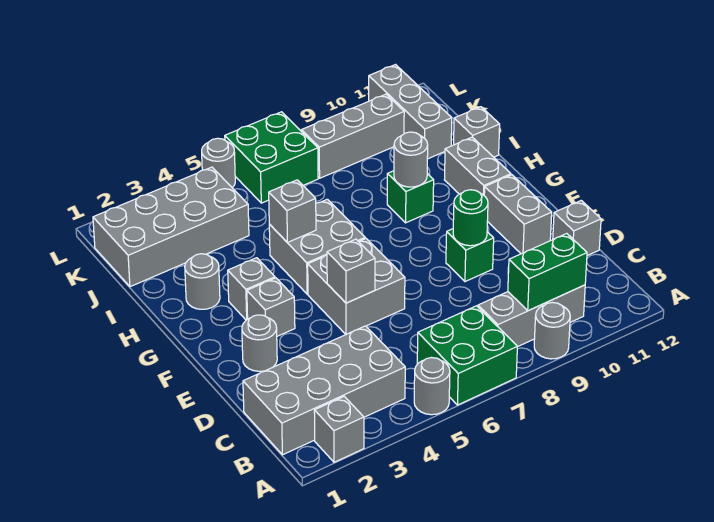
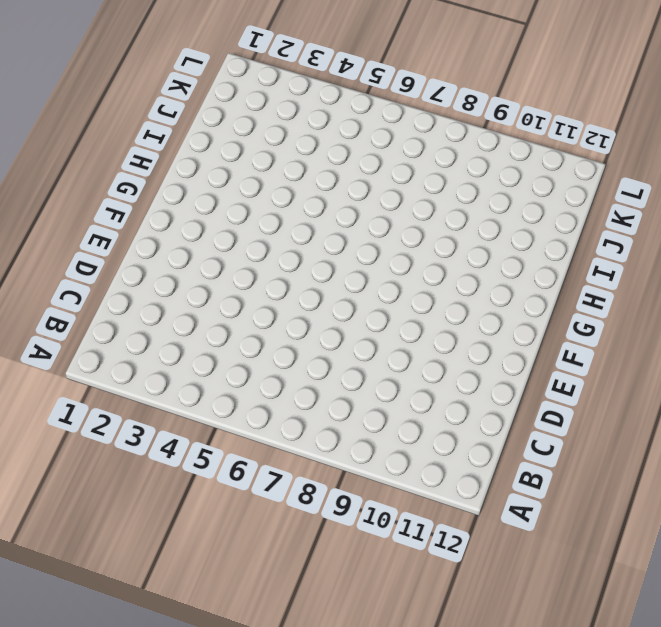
none -> grey brick A2 level 1
none -> grey round brick A5 level 1
none -> green brick A6:B7 level 1

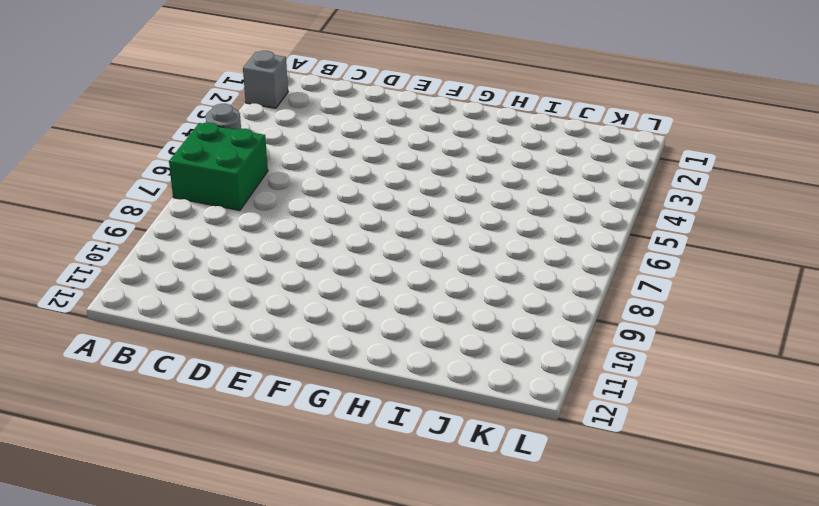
none -> grey round brick A9 level 1
none -> grey brick B1:C4 level 1
none -> grey brick B8:B10 level 1

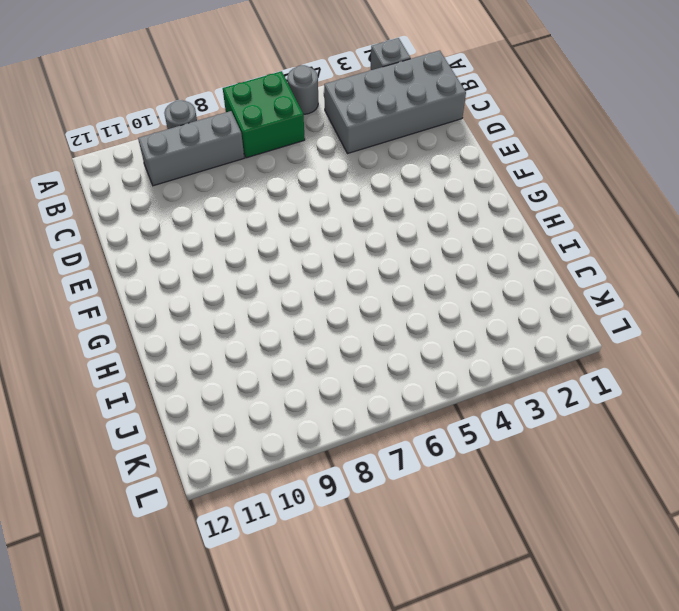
none -> grey brick D12 level 1
none -> grey round brick E2 level 1
none -> grey brick E5:F6 level 1

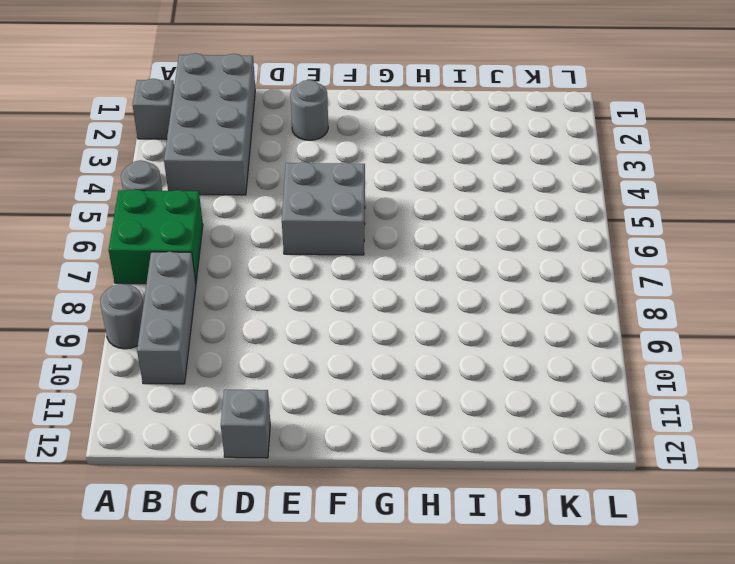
none -> green brick E9 level 1
none -> grey brick E11:F11 level 1
none -> grey brick F3 level 1

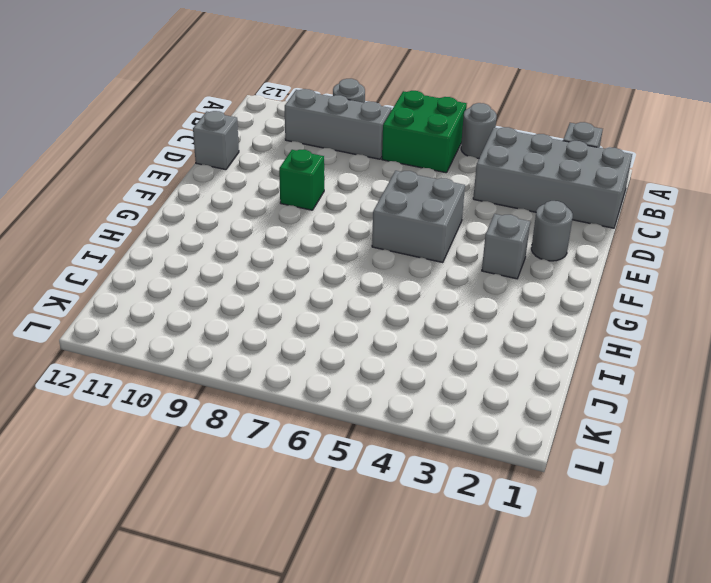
none -> grey brick E11:F11 level 1
none -> grey brick G3 level 1
none -> grey brick G5:H6 level 1

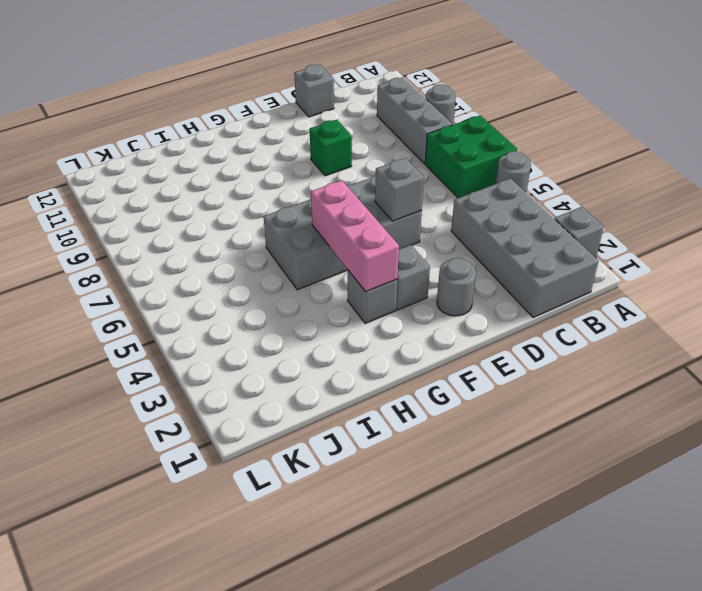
pink brick G3:G5 level 2 -> none
none -> grey brick E11:F11 level 1
none -> grey brick G11:H11 level 1
none -> grey round brick H2 level 1

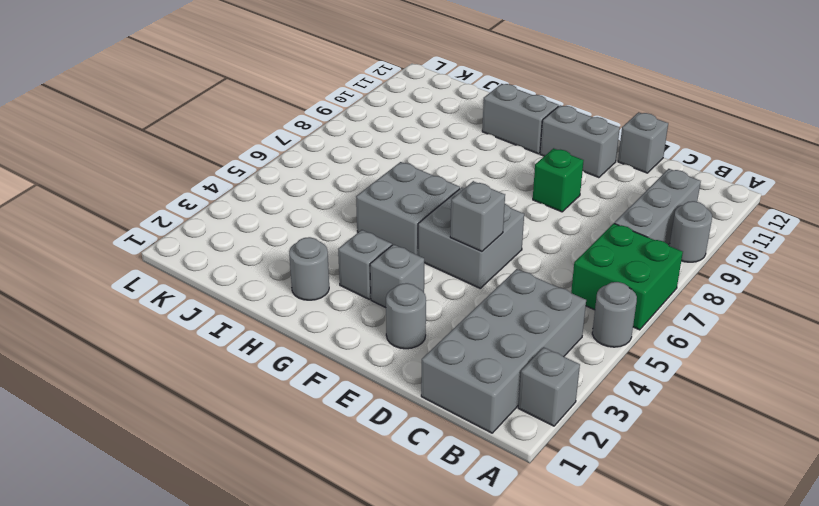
none -> green brick H9 level 1
none -> grey brick I12 level 1
none -> grey brick J1:K4 level 1

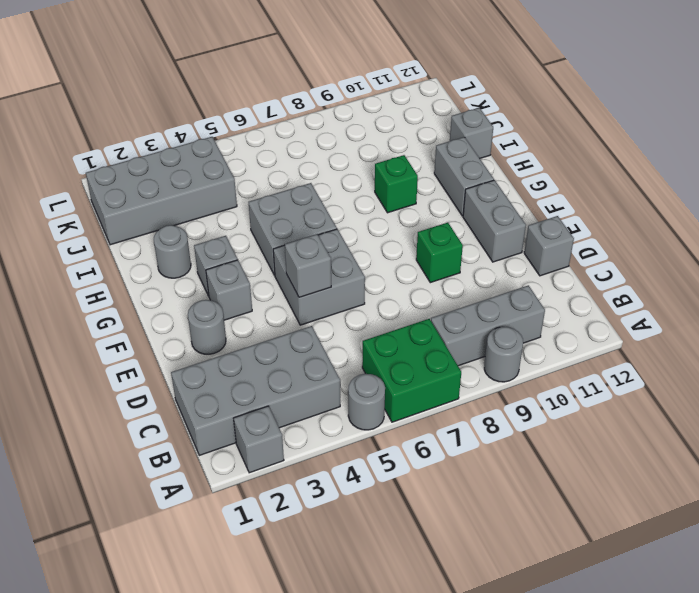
none -> grey brick J11:L11 level 1
none -> green brick K6:L7 level 1
none -> grey brick K8:K10 level 1

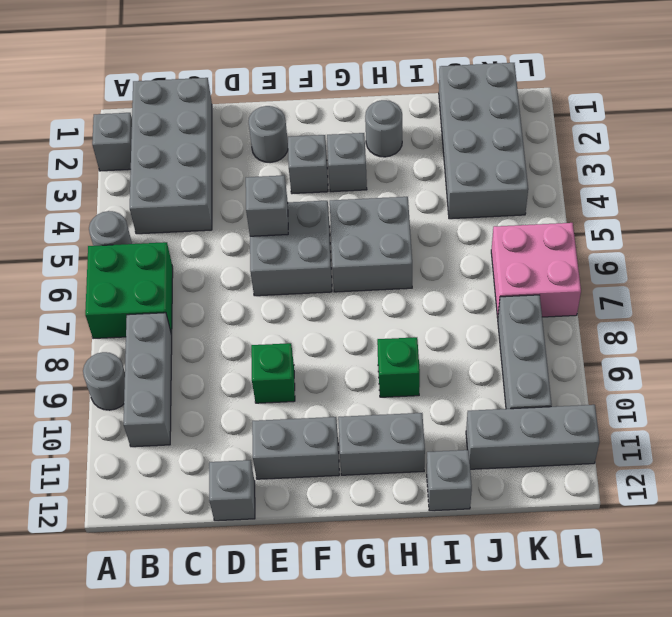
pink brick K6:L7 level 1 -> green brick K6:L7 level 1
none -> grey round brick L5 level 1
none -> green brick B9:B10 level 2
none -> green round brick E9 level 2

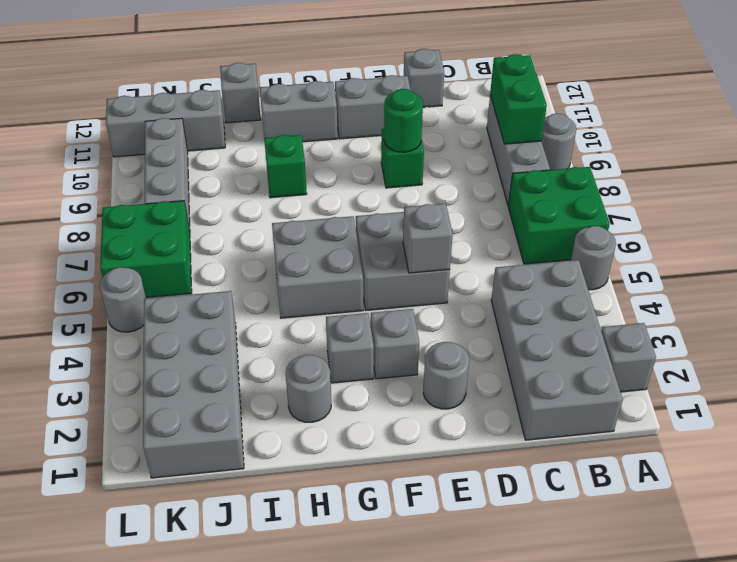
none -> grey brick H5 level 2
none -> grey round brick H9 level 2

